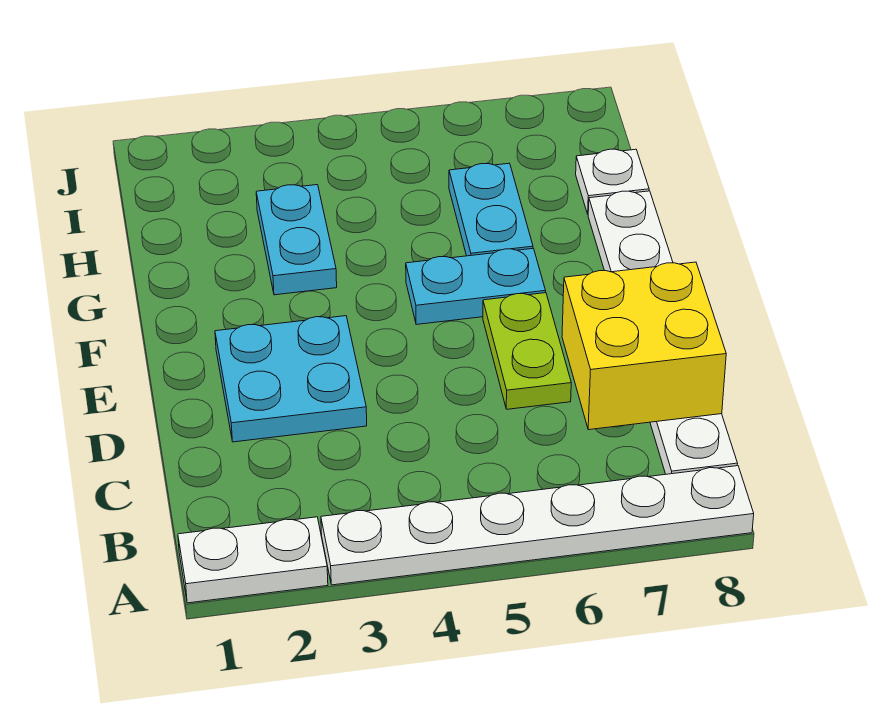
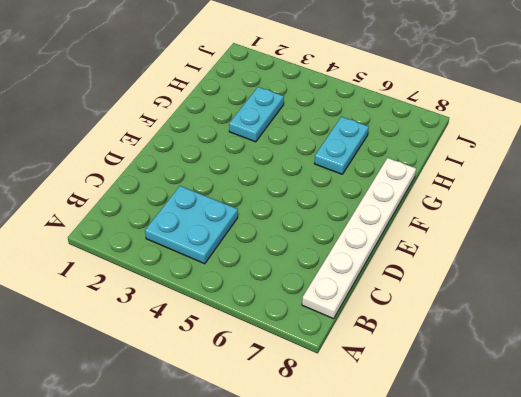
cyan plate B3:C4 level 1 -> cyan plate D2:E3 level 1
none -> white plate A1:A2 level 1
none -> white plate A3:A8 level 1

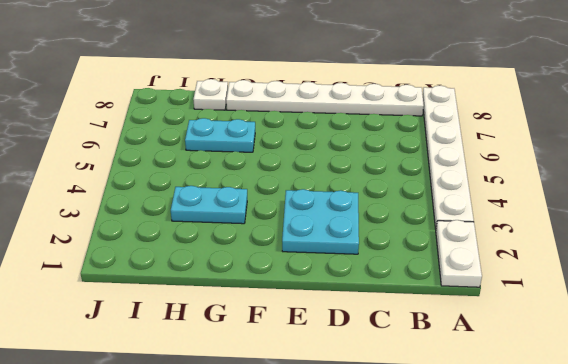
none -> lime plate D6:E6 level 1
none -> cyan plate F5:F6 level 1

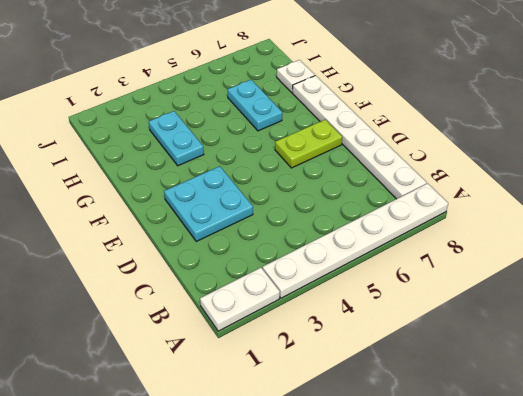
lime plate E6:E7 level 1 -> lime plate D6:E6 level 1
none -> cyan plate F5:F6 level 1
none -> yellow brick C7:D8 level 2

